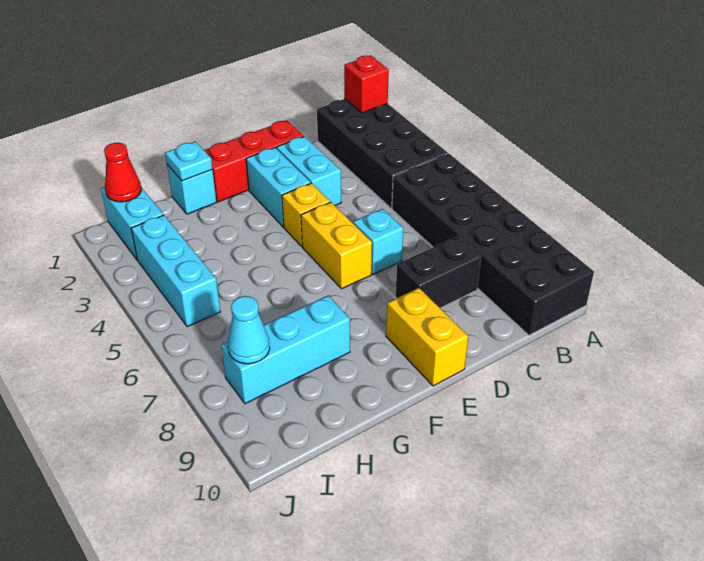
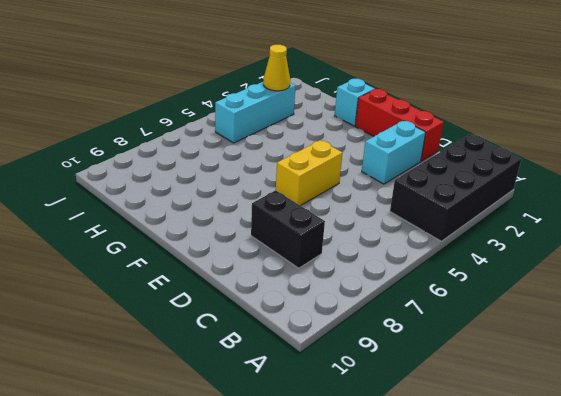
yellow cone I3 level 2 -> none
none -> black brick A5:B10 level 1
none -> cyan brick D6 level 1
none -> cyan brick E2:E3 level 1

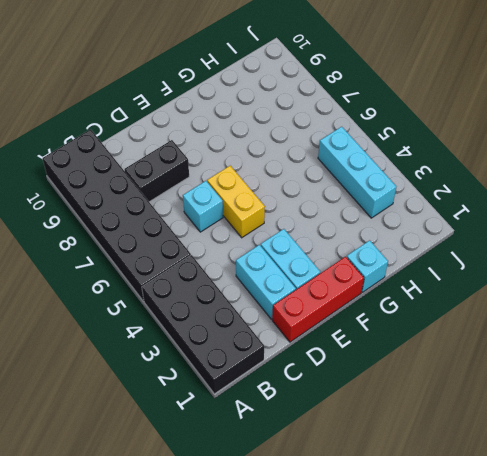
none -> yellow brick E4 level 1
none -> yellow brick E9:E10 level 1
none -> cyan brick G8:I8 level 1

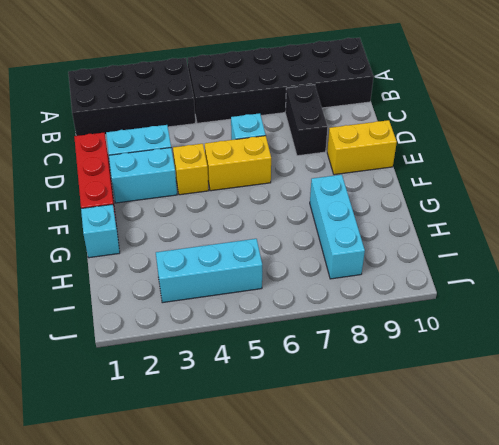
none -> cyan brick I1:I2 level 1
none -> red brick A1 level 2
none -> cyan plate G1 level 2

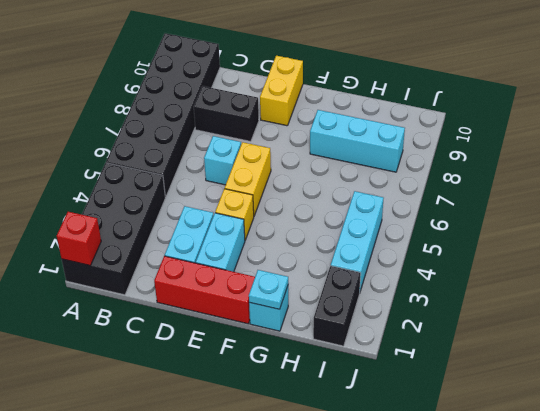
black brick I1:I2 level 1 -> cyan brick I1:I2 level 1
none -> red cone I1 level 2
none -> cyan cone I8 level 2

